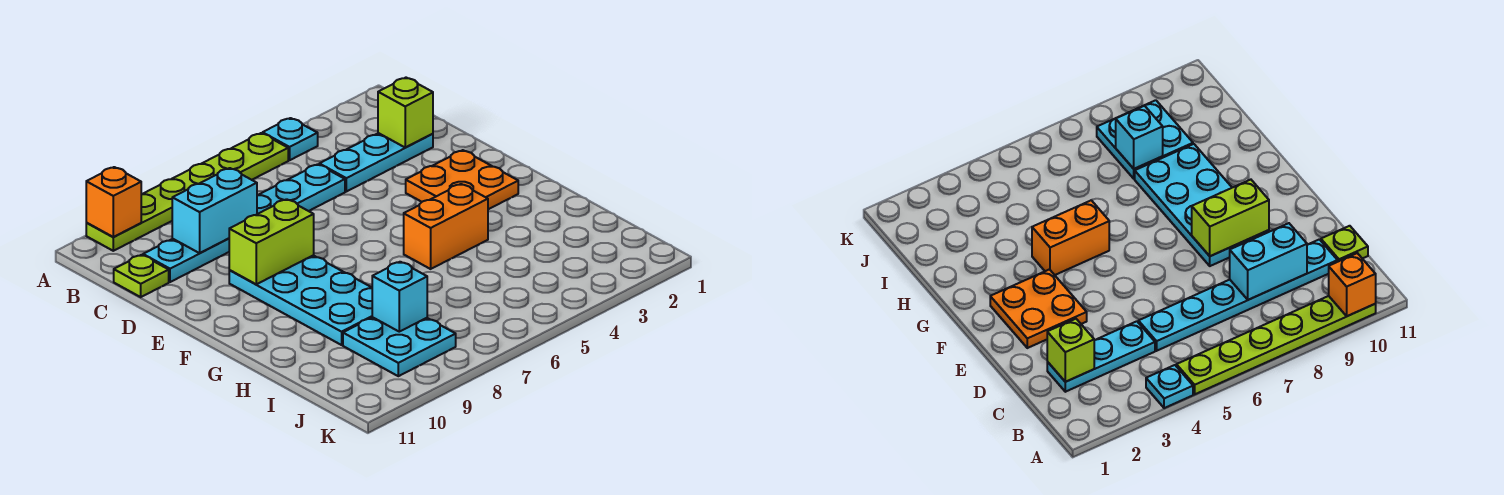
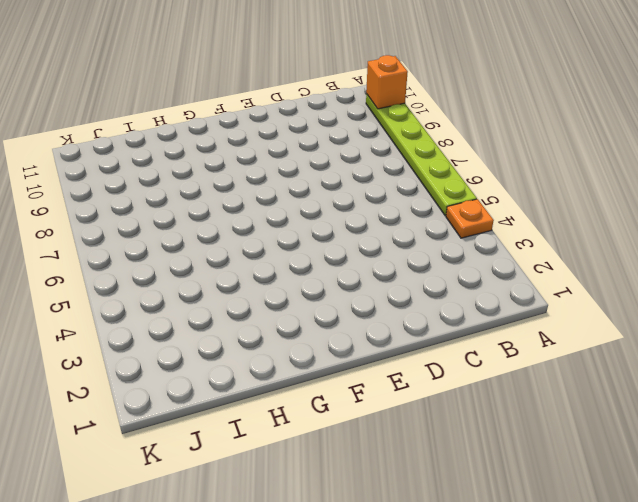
orange plate A4 level 1 -> cyan plate A4 level 1
none -> cyan plate C2:C4 level 1
none -> cyan plate C5:C10 level 1
none -> lime plate C11 level 1

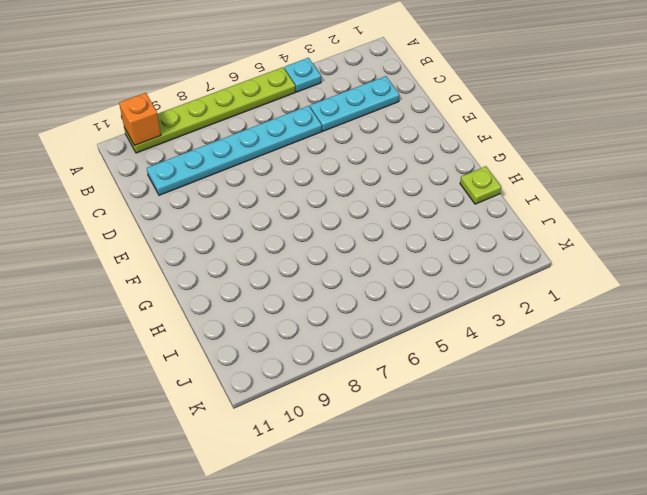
lime plate H1 level 1 -> lime plate C11 level 1
none -> orange plate E2:F3 level 1
none -> cyan plate E8:H9 level 1
none -> orange brick G4:G5 level 1

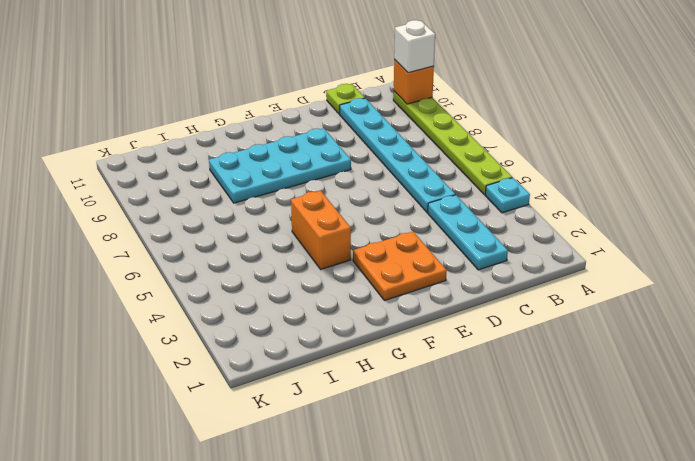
white brick A10 level 3 -> none
none -> cyan plate I8:J9 level 1
none -> lime brick C2 level 2
none -> cyan brick C8:C9 level 2

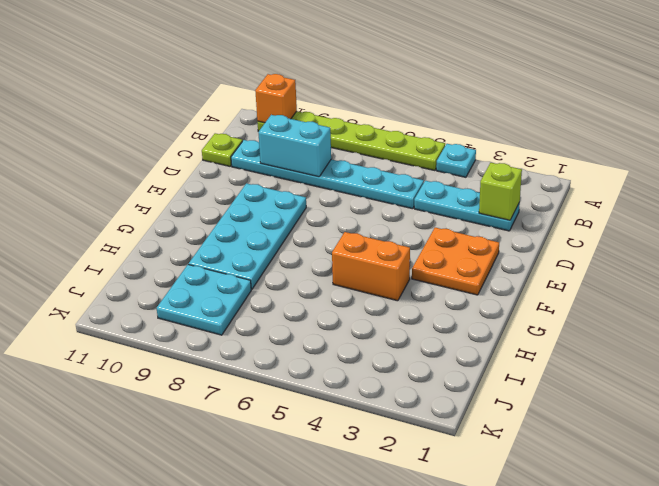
none -> lime brick E8:E9 level 2
none -> cyan brick I8 level 2

